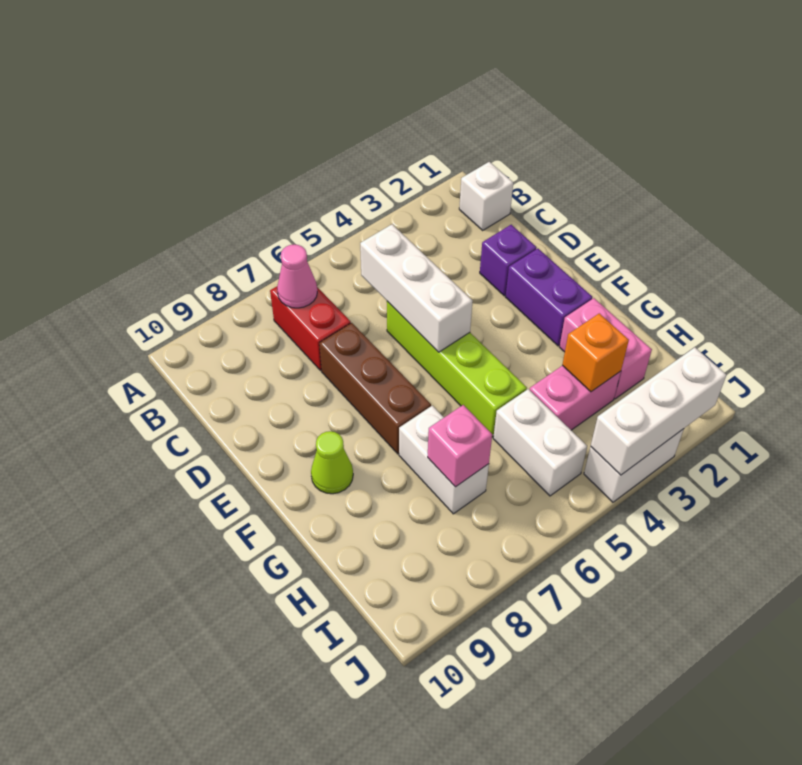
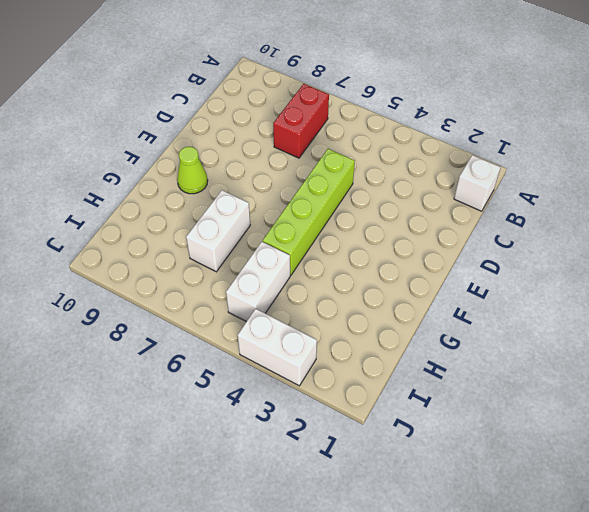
none -> purple brick D2 level 1
none -> brown brick D7:F7 level 1
none -> purple brick E2:F2 level 1

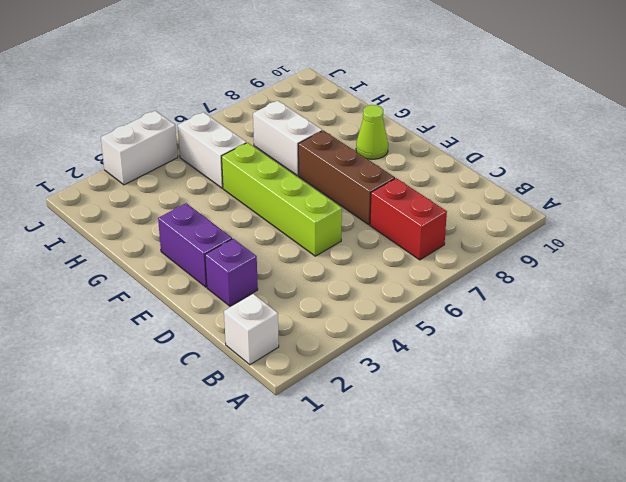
none -> pink brick G2:H2 level 1
none -> pink brick H3:H4 level 1
none -> pink cone B7 level 2

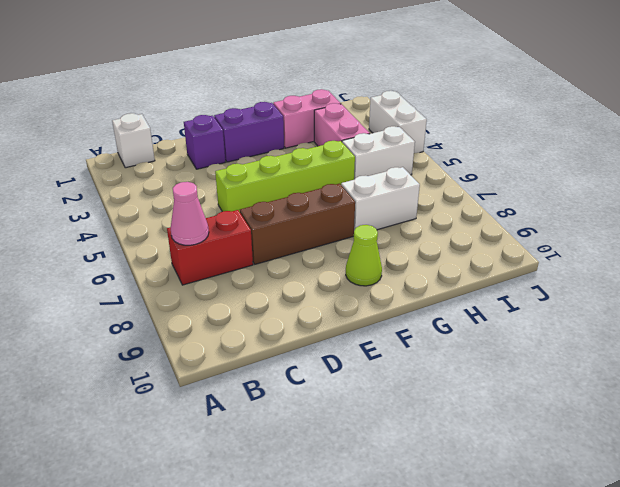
none -> white brick C5:E5 level 2
none -> orange brick H3 level 2
none -> pink brick H7 level 2

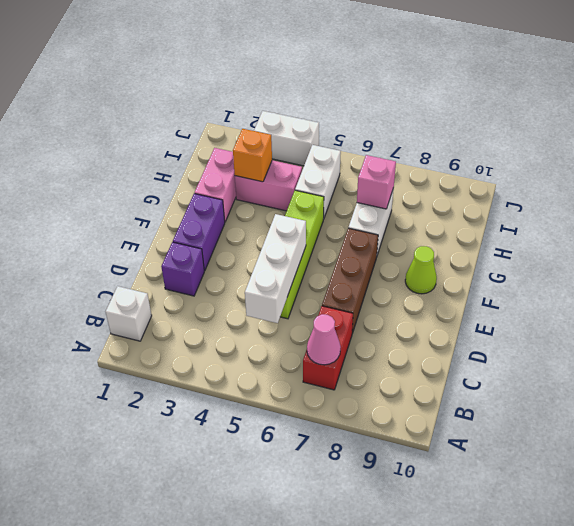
none -> white brick J2:J4 level 2

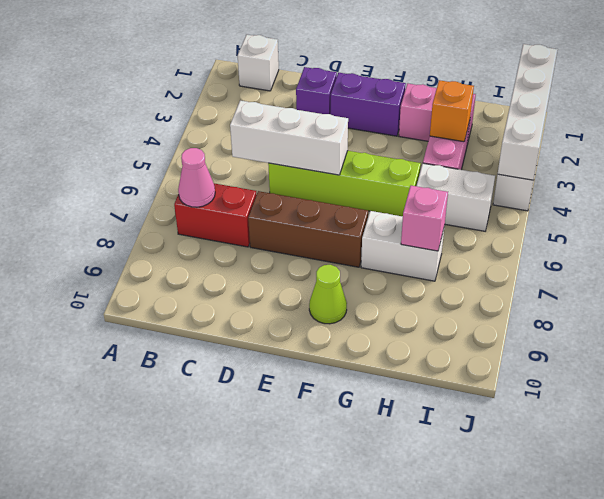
white brick J1:J4 level 2 -> white brick J2:J4 level 2

